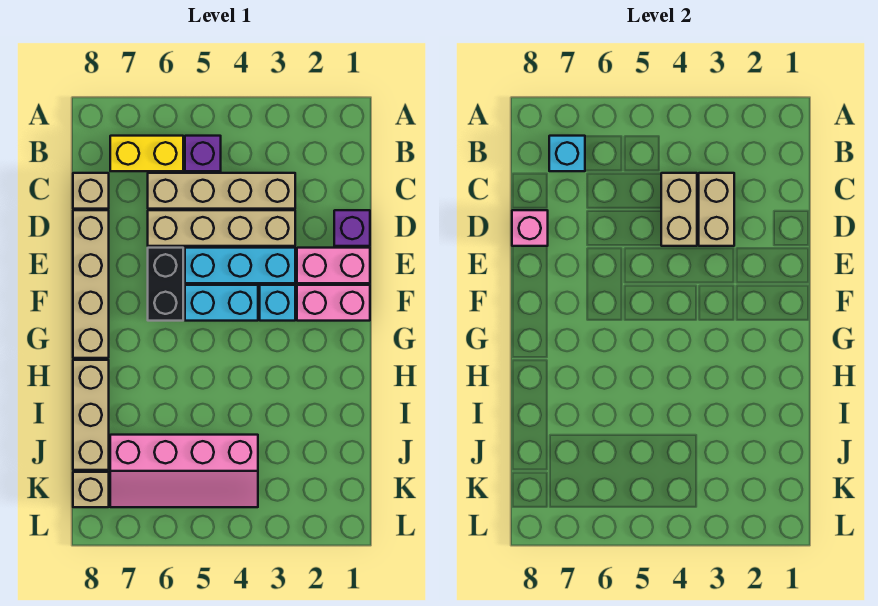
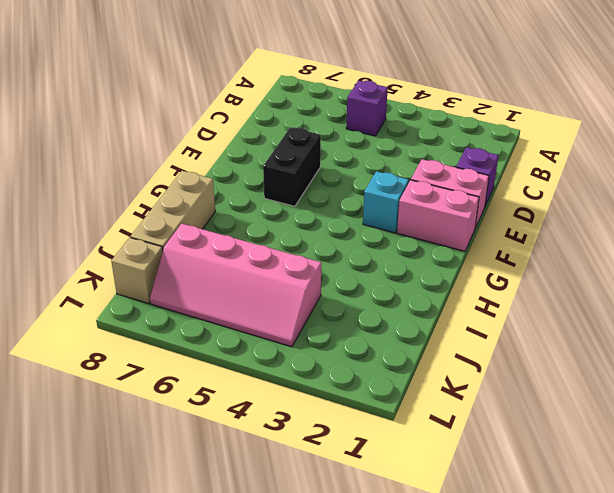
none -> yellow brick B6:B7 level 1
none -> tan brick C3:C6 level 1
none -> tan brick C8 level 1

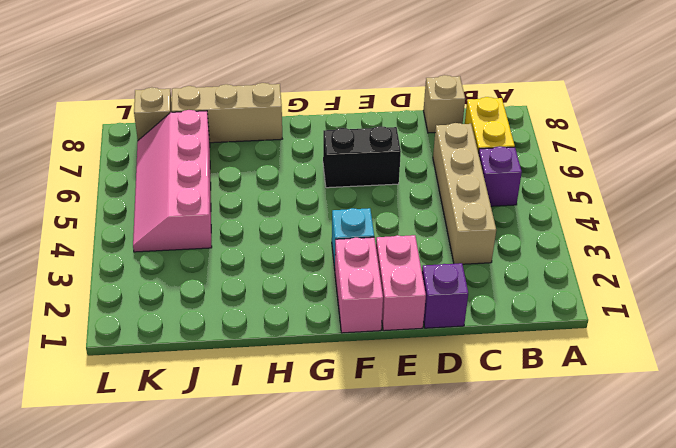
none -> tan brick D3:D6 level 1
none -> tan brick D8:G8 level 1
none -> cyan brick E3:E5 level 1

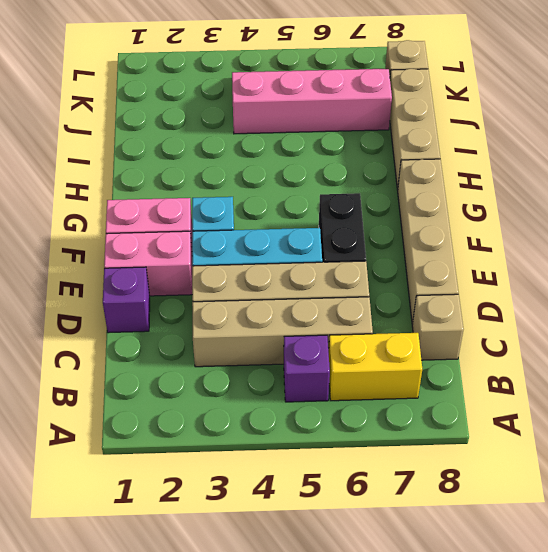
none -> cyan brick F4:F5 level 1
none -> cyan brick B7 level 2
none -> tan brick C3:D3 level 2

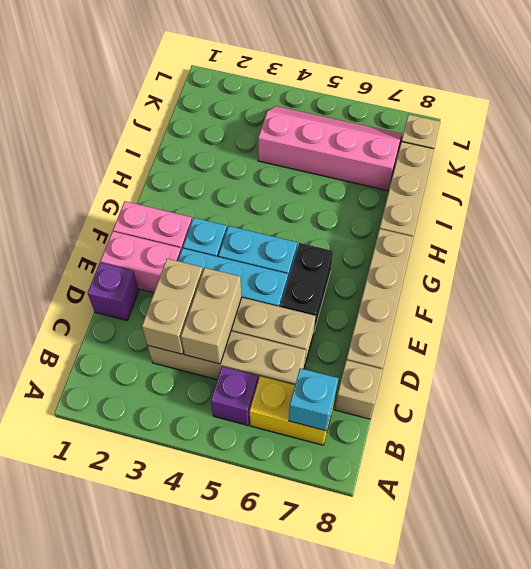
none -> pink brick D8 level 2

